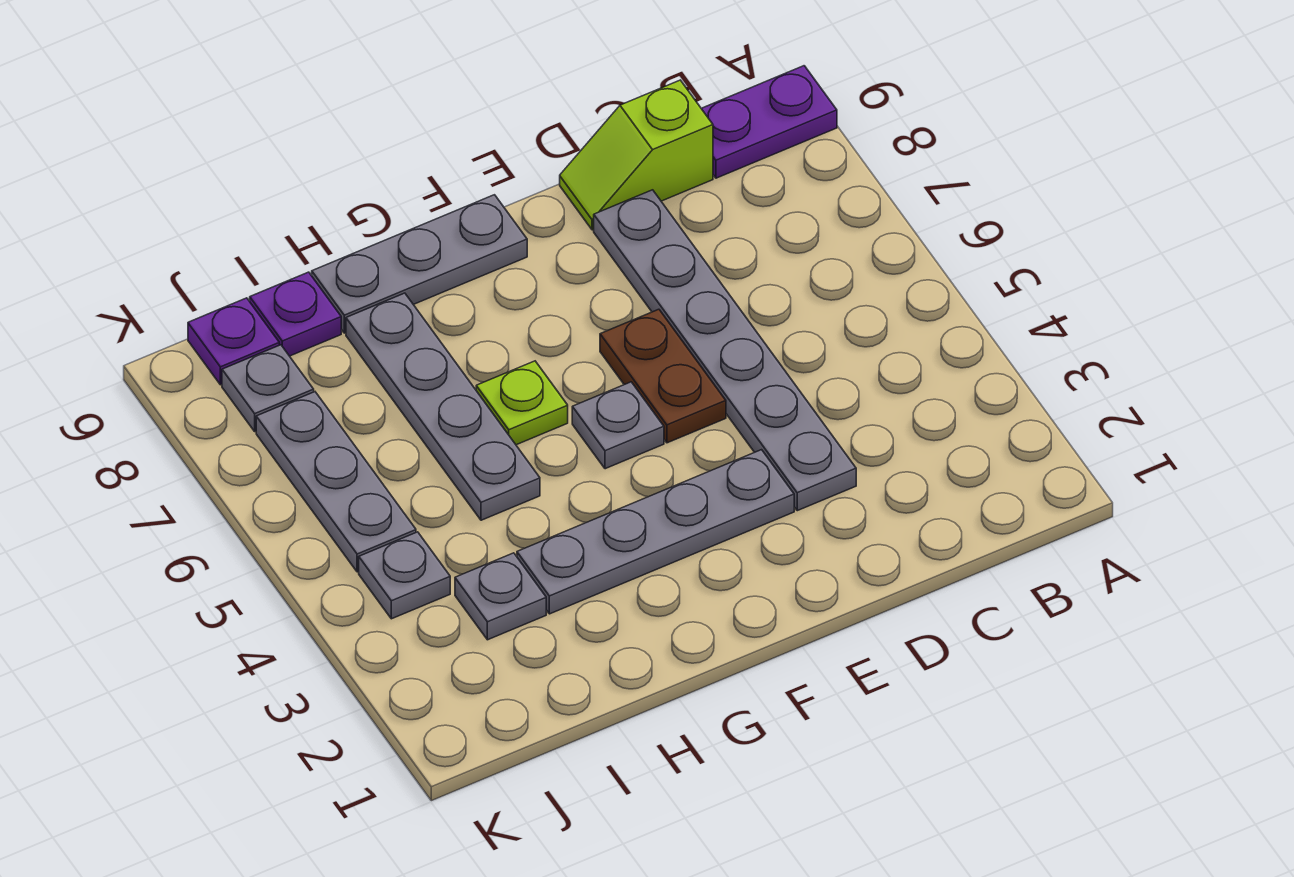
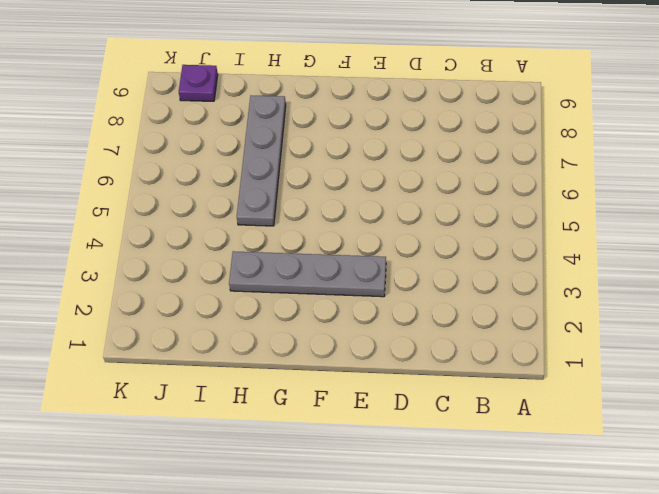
none -> purple plate A9:B9 level 1
none -> lime slope C9:D9 level 1 top C
none -> grey plate D3:D8 level 1

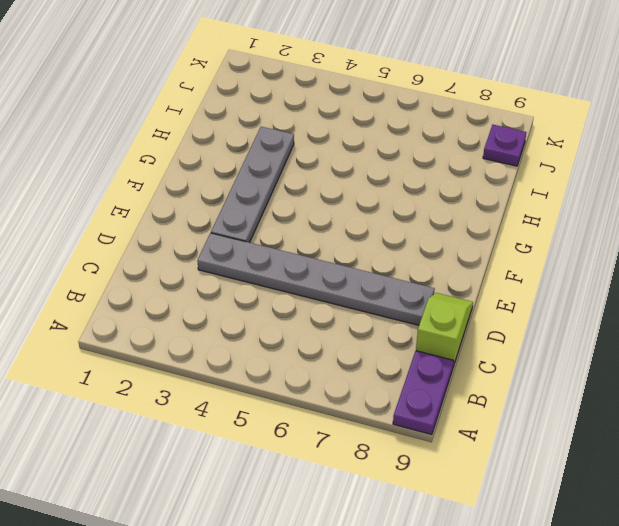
none -> brown plate E5:E6 level 1
none -> grey plate F5 level 1
none -> grey plate F9:H9 level 1

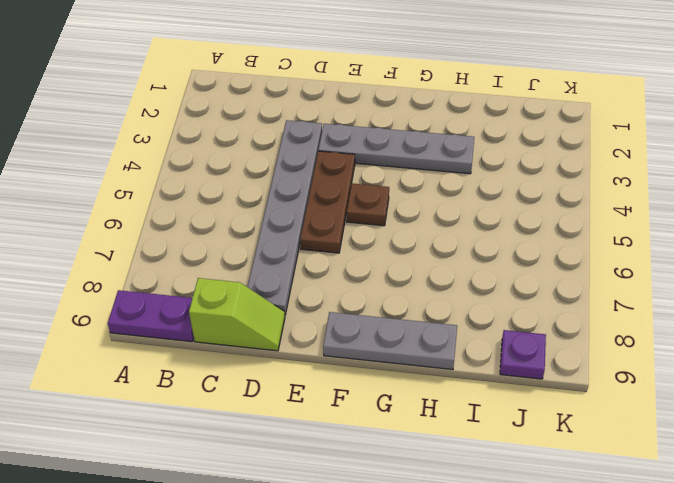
brown plate E4:E6 level 1 -> brown plate E5:E6 level 1
brown plate F5 level 1 -> grey plate F5 level 1
none -> lime plate G6 level 1
none -> grey plate H5:H8 level 1
none -> grey plate I3 level 1

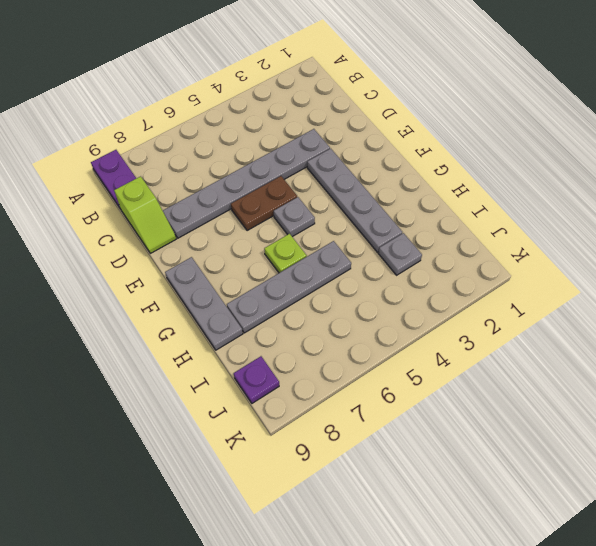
none -> purple plate I9 level 1
none -> grey plate J4 level 1
none -> grey plate J5:J7 level 1

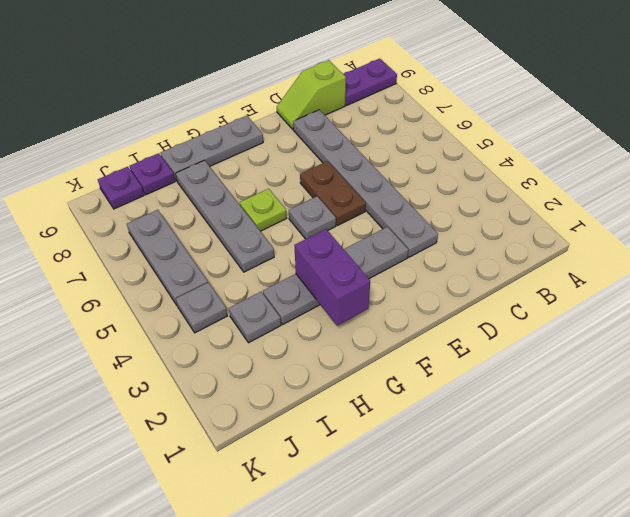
purple brick G2:G3 level 2 -> none
none -> grey plate J8 level 1

